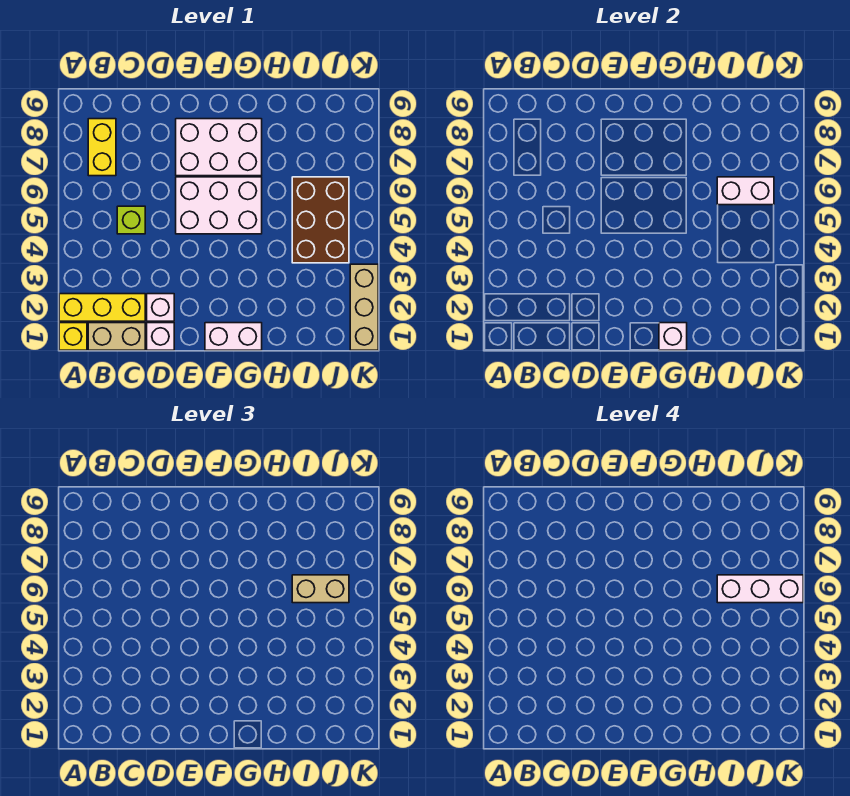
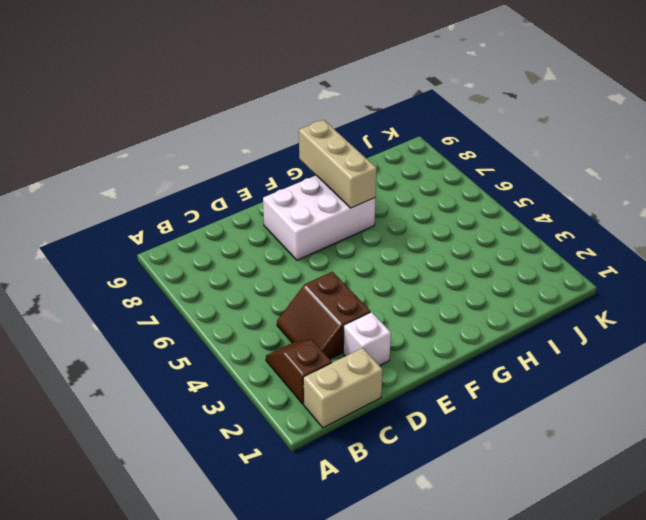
brown slope B2:B3 level 1 top 2 -> yellow brick A2:C2 level 1
brown slope C3:D4 level 1 top D -> none
tan brick G7:G9 level 2 -> tan brick K1:K3 level 1
none -> yellow brick A1 level 1
none -> yellow brick B7:B8 level 1
none -> lime brick C5 level 1

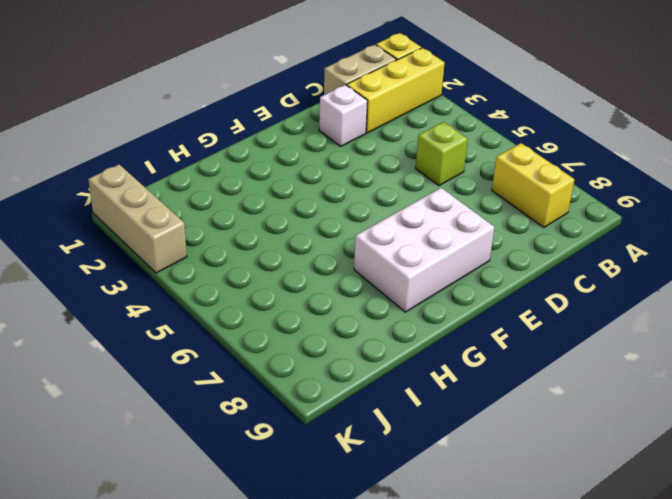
none -> white brick D1 level 1
none -> white brick E5:G6 level 1
none -> white brick F1:G1 level 1

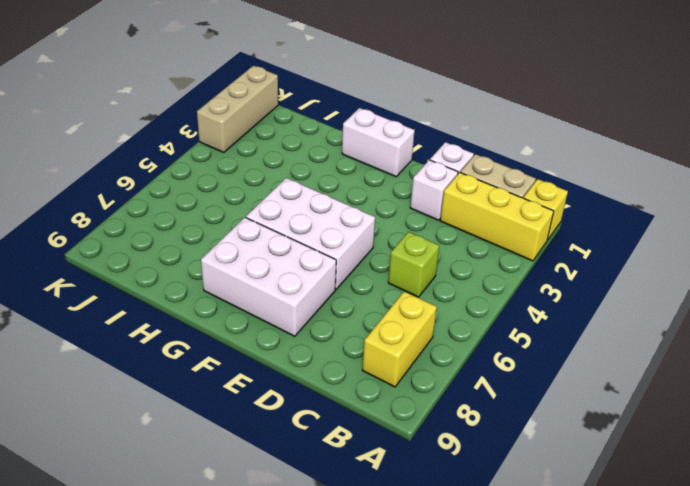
none -> brown brick I4:J6 level 1
none -> white brick G1 level 2
none -> white brick I6:J6 level 2

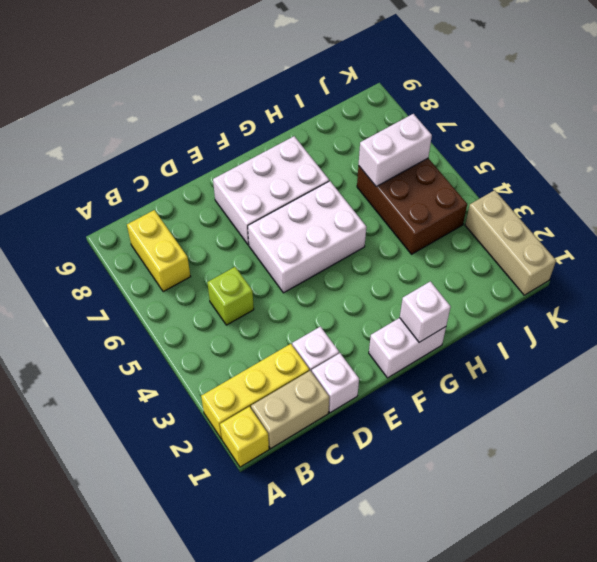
none -> tan brick I6:J6 level 3
none -> white brick I6:K6 level 4

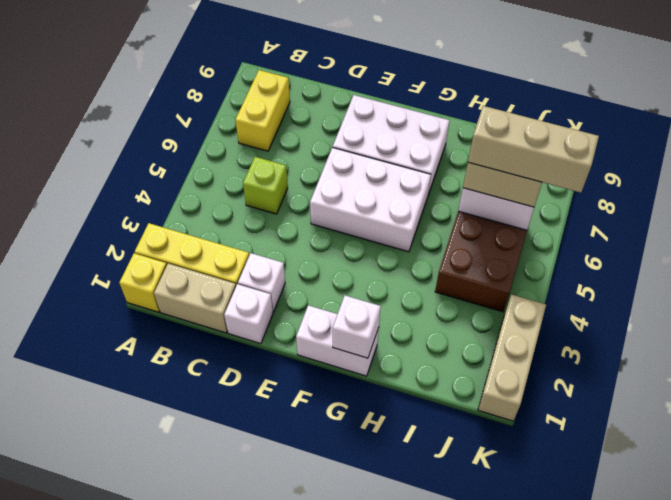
tan brick I6:K6 level 4 -> white brick I6:K6 level 4

